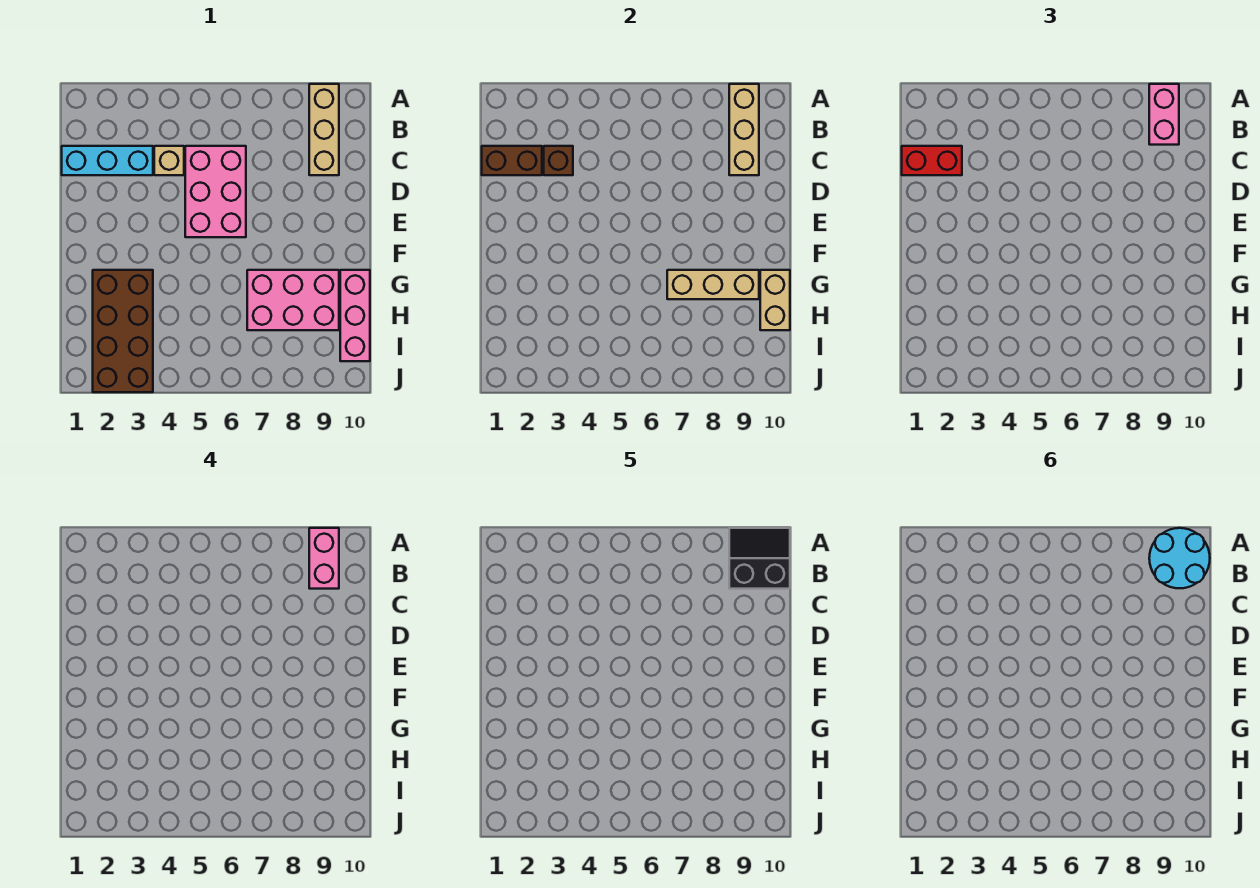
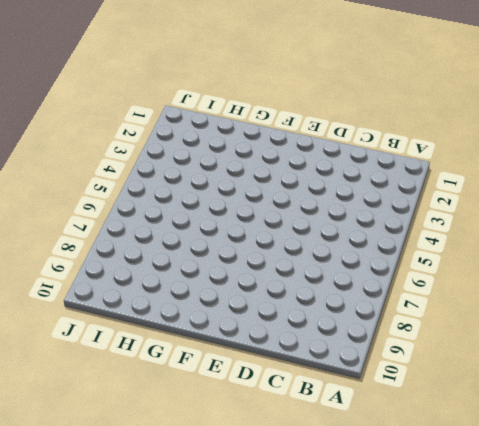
none -> tan brick A9:C9 level 1
none -> cyan brick C1:C3 level 1
none -> tan brick C4 level 1

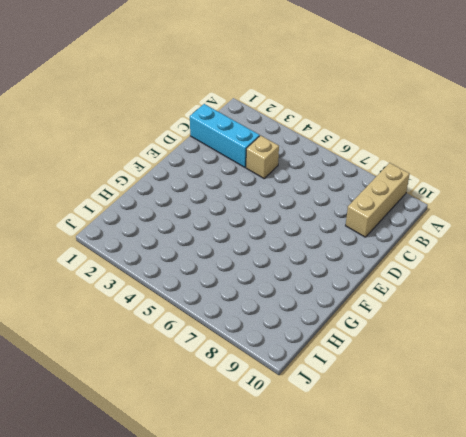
none -> pink brick C5:E6 level 1
none -> brown brick G2:J3 level 1
none -> pink brick G7:H9 level 1

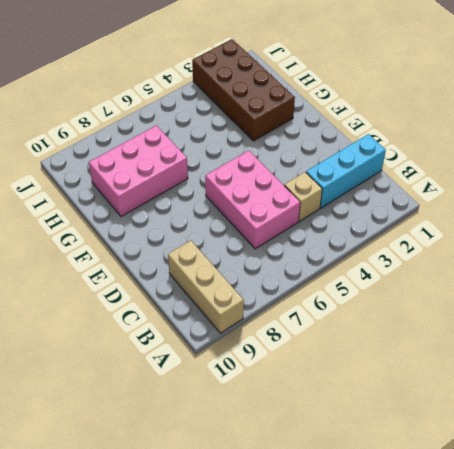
none -> pink brick G10:I10 level 1
none -> tan brick A9:C9 level 2
none -> brown brick C1:C2 level 2

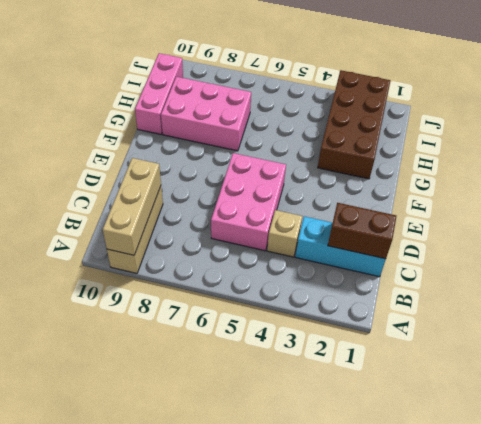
none -> brown brick C3 level 2
none -> tan brick G7:G9 level 2
none -> tan brick G10:H10 level 2

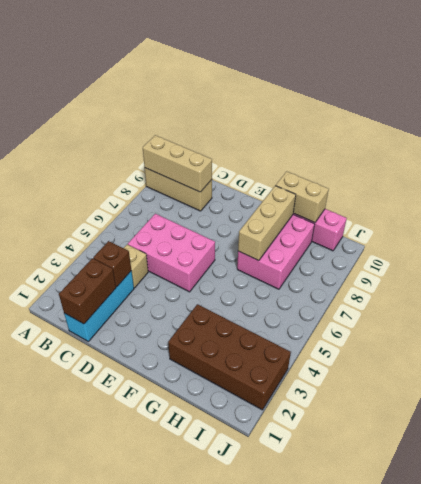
none -> pink brick A9:B9 level 3
none -> red brick C1:C2 level 3
none -> pink brick A9:B9 level 4

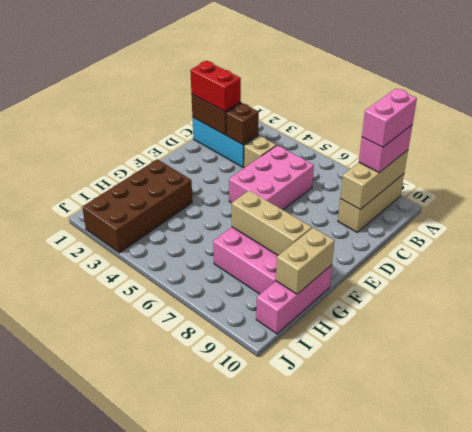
none -> black slope A9:B10 level 5 top B
none -> cyan round brick A9:B10 level 6

